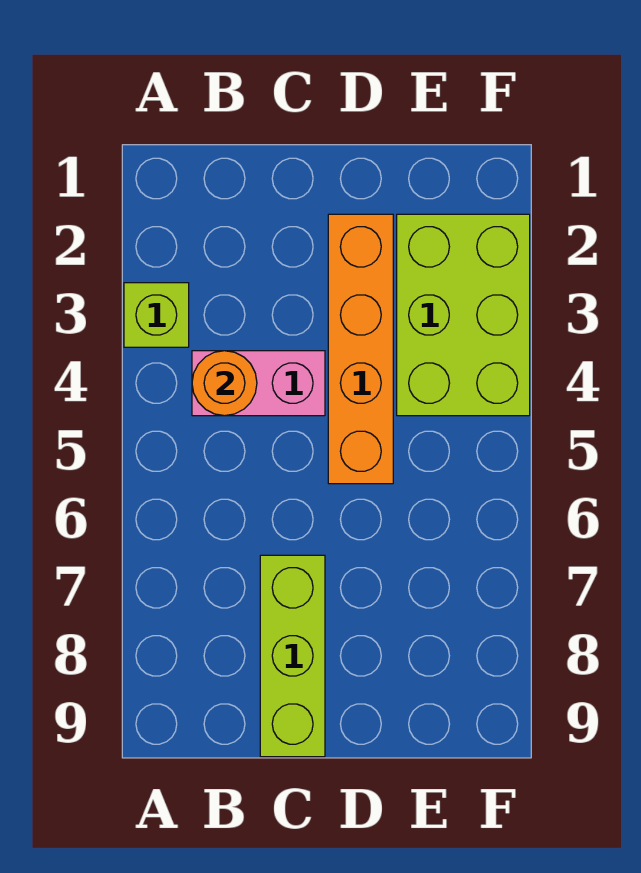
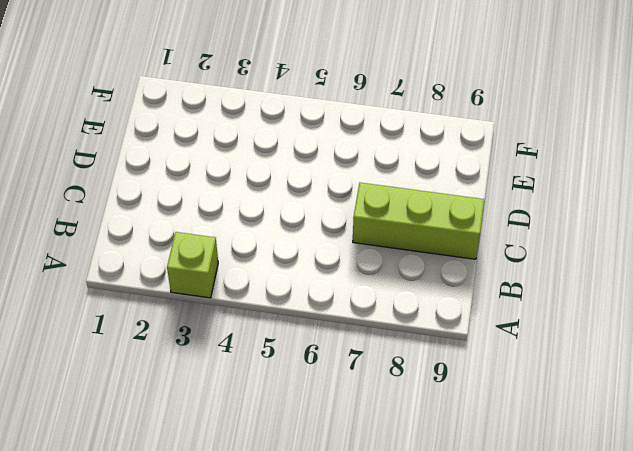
none -> pink brick B4:C4 level 1
none -> orange brick D2:D5 level 1

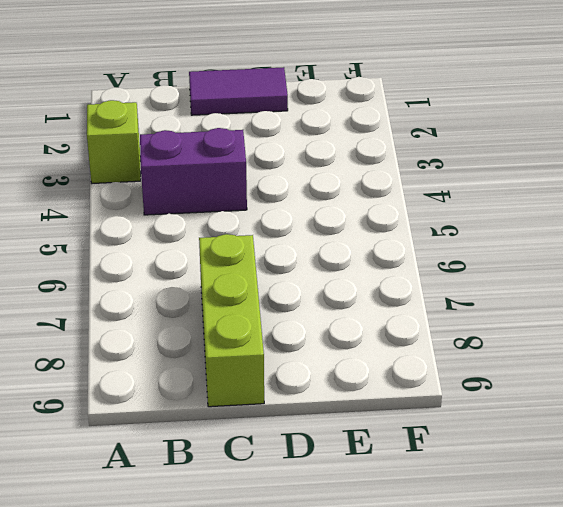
purple brick B4:C4 level 1 -> pink brick B4:C4 level 1
purple tile C1:D1 level 1 -> none
none -> orange brick D2:D5 level 1
none -> lime brick E2:F4 level 1

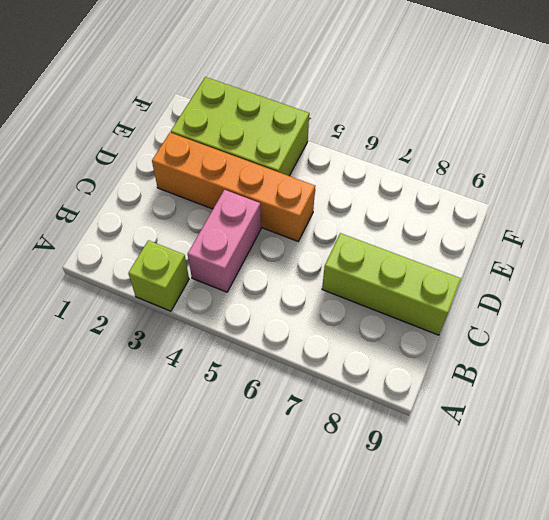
none -> orange round brick B4 level 2

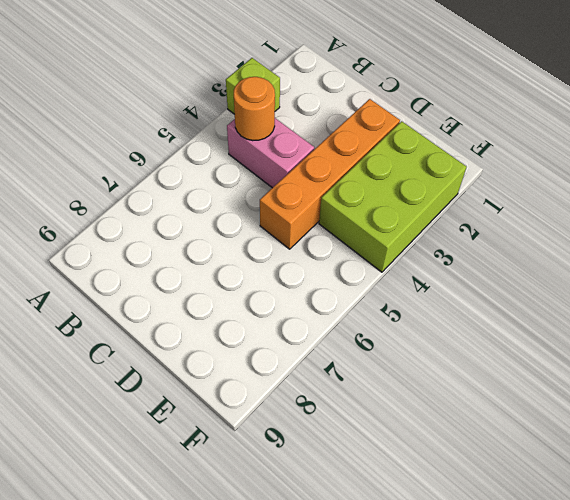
none -> lime brick C7:C9 level 1

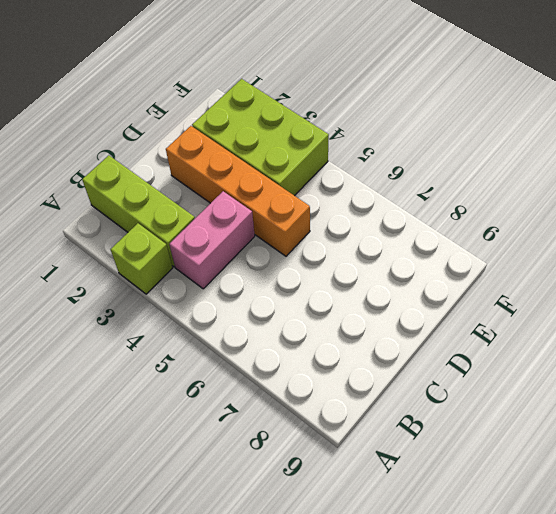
lime brick B1:B3 level 1 -> lime brick C7:C9 level 1
none -> orange round brick B4 level 2

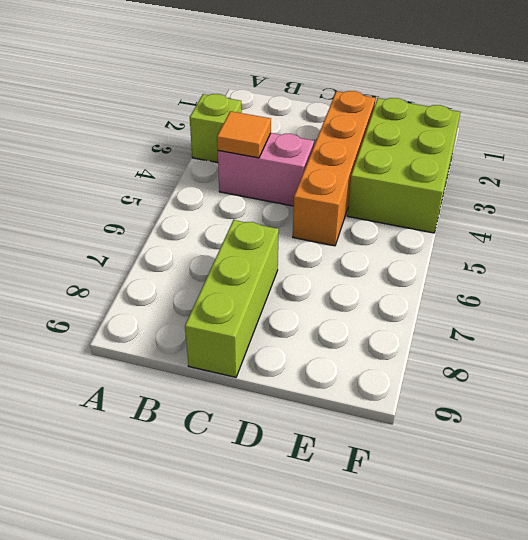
orange tile B4 level 2 -> orange round brick B4 level 2

